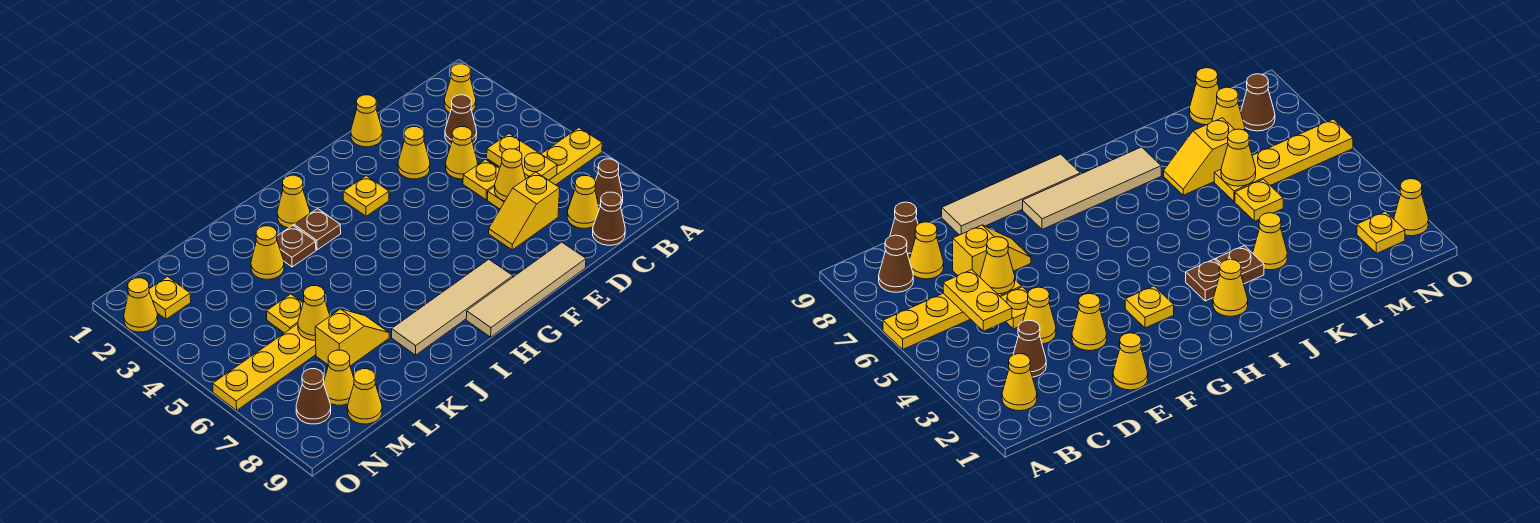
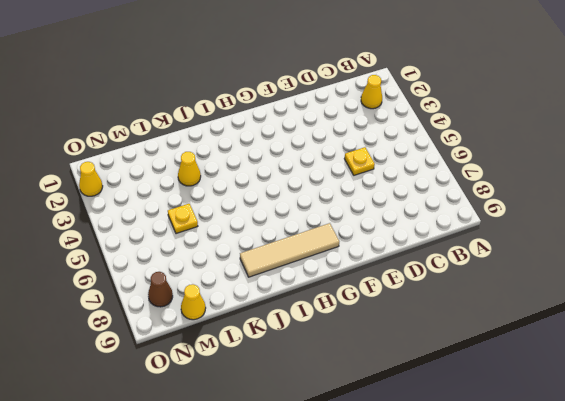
none -> yellow plate A6:D6 level 1
none -> brown cone B8 level 1
none -> brown cone C3 level 1

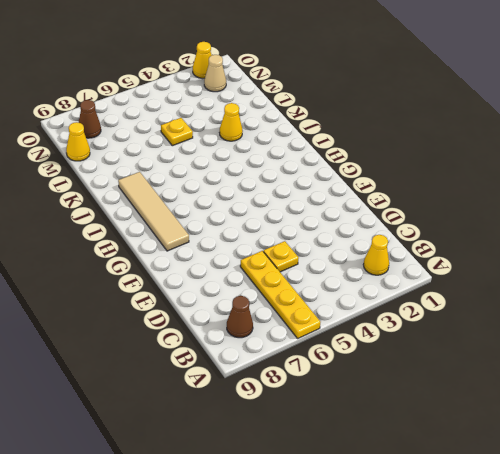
tan cone N2 level 1 -> yellow plate N2 level 1
none -> brown cone C3 level 1
none -> yellow cone C8 level 1
none -> brown cone C9 level 1

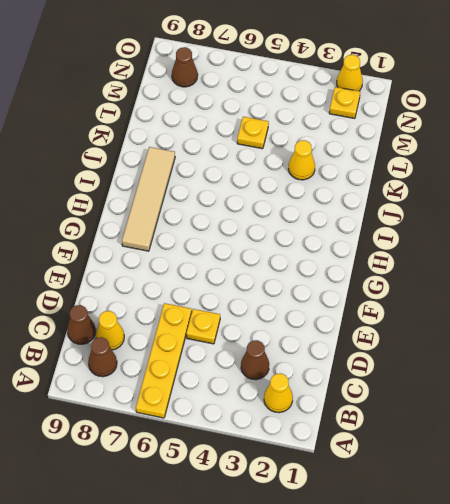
none -> yellow cone D4 level 1
none -> yellow slope D7:E7 level 1 top D
none -> yellow cone E1 level 1

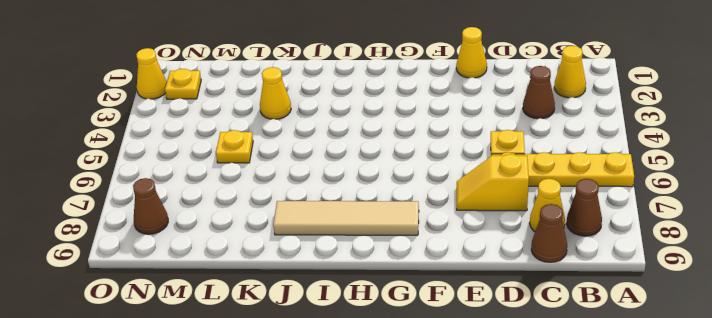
none -> yellow cone D4 level 1
none -> yellow cone E3 level 1
none -> tan tile E9:H9 level 1

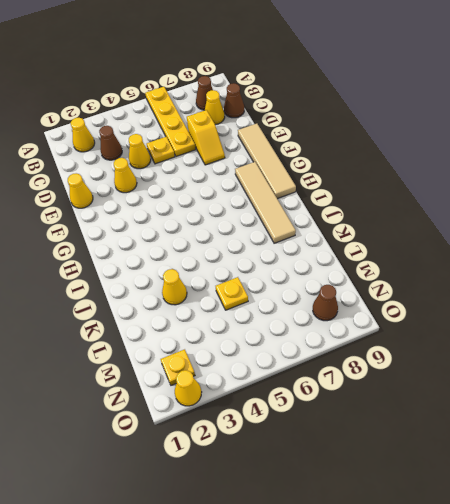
none -> yellow plate G3 level 1
none -> yellow cone I2 level 1
none -> brown plate I3 level 1

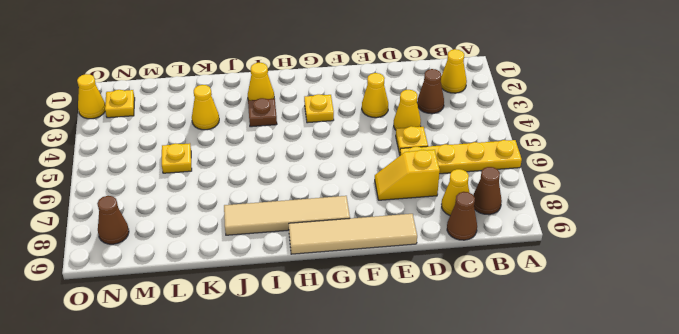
none -> yellow cone E1 level 1
none -> brown plate J3 level 1
none -> yellow slope K7:L7 level 1 top L

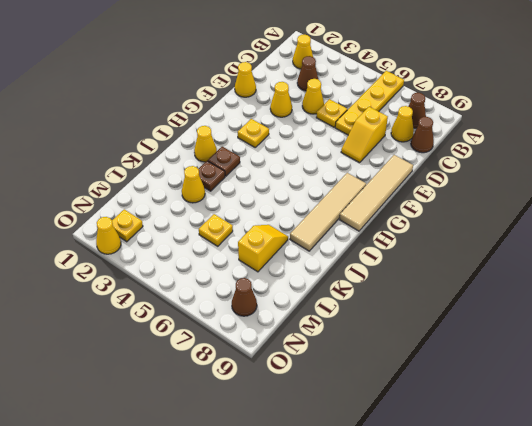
none -> yellow plate L6:O6 level 1
none -> yellow cone M8 level 1
none -> yellow cone M9 level 1

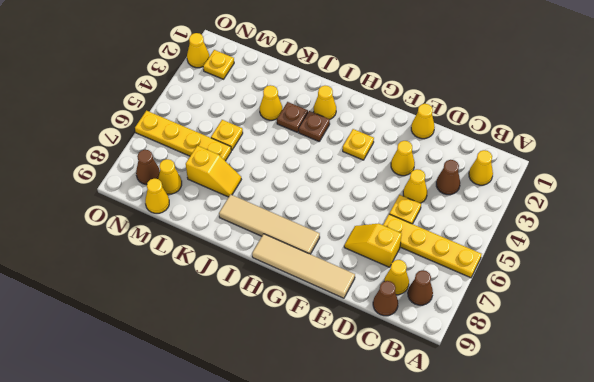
none -> yellow plate C5:C6 level 2
none -> yellow cone D6 level 2
none -> yellow cone L6 level 2

